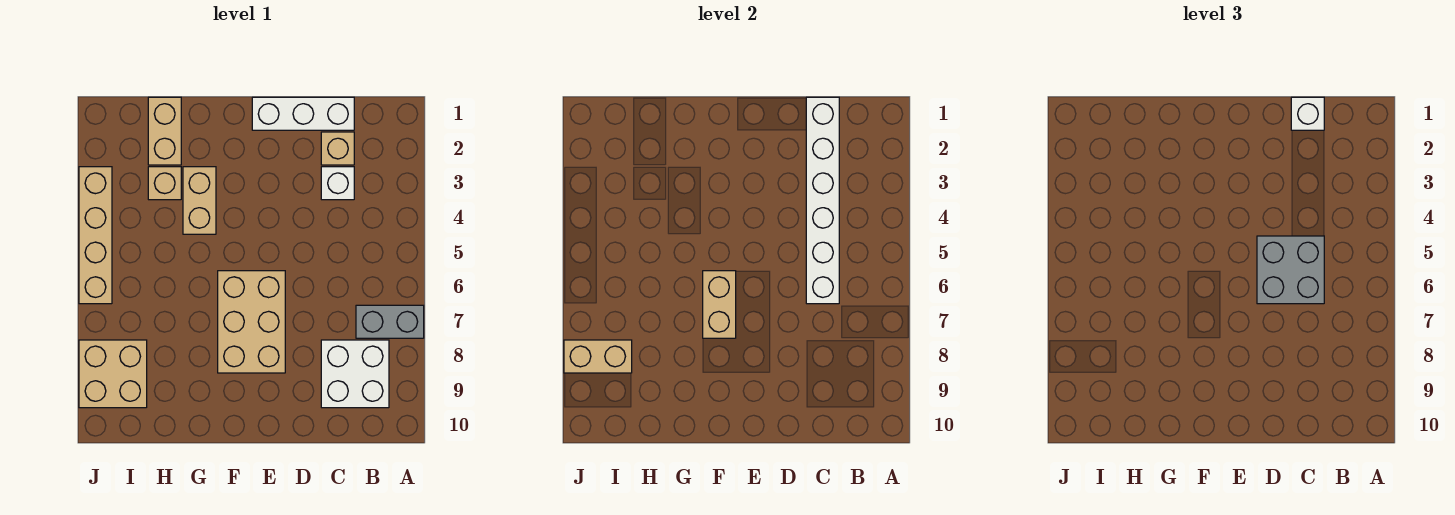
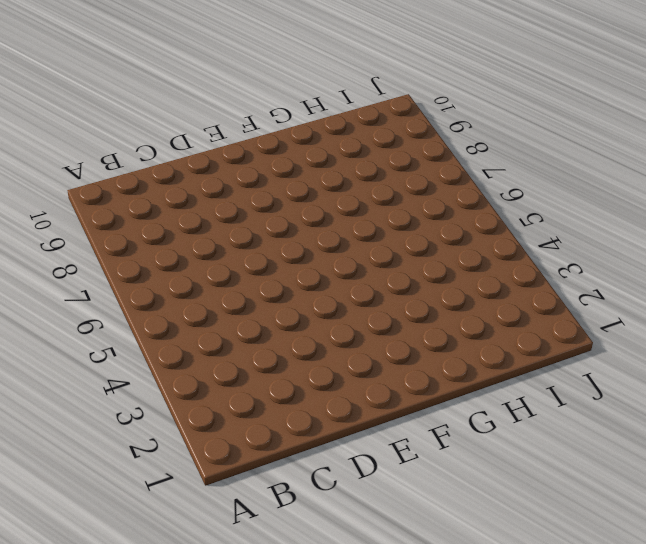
none -> grey brick A7:B7 level 1
none -> white brick B8:C9 level 1
none -> white brick C1:E1 level 1

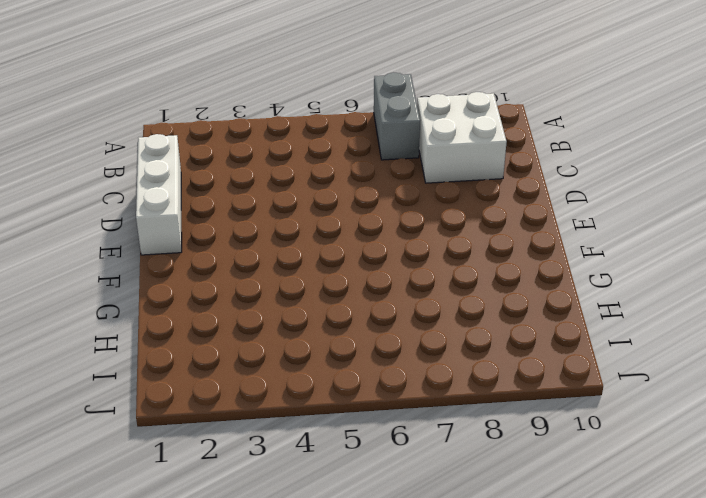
none -> tan brick C2 level 1
none -> white brick C3 level 1
none -> tan brick E6:F8 level 1

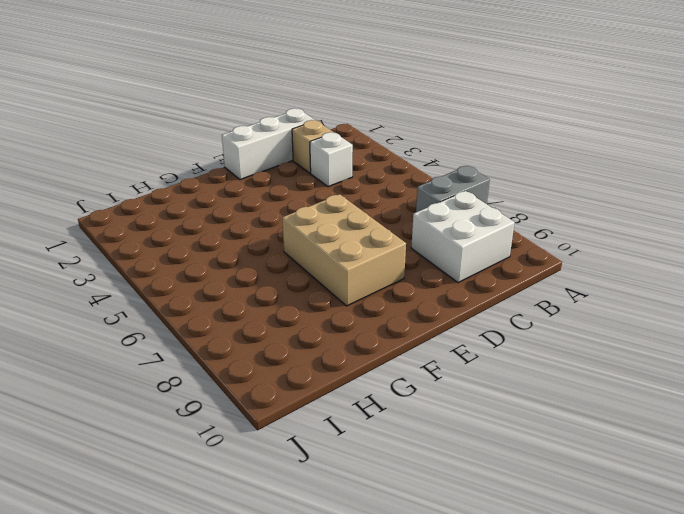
none -> tan brick G3:G4 level 1
none -> tan brick H1:H2 level 1
none -> tan brick H3 level 1

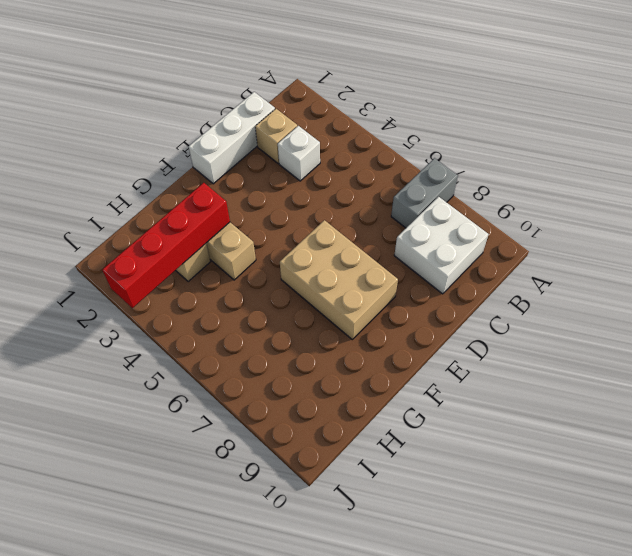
red brick G3:J3 level 2 -> none
none -> tan brick H1:H2 level 1
none -> tan brick I8:J9 level 1
none -> tan brick J3:J6 level 1

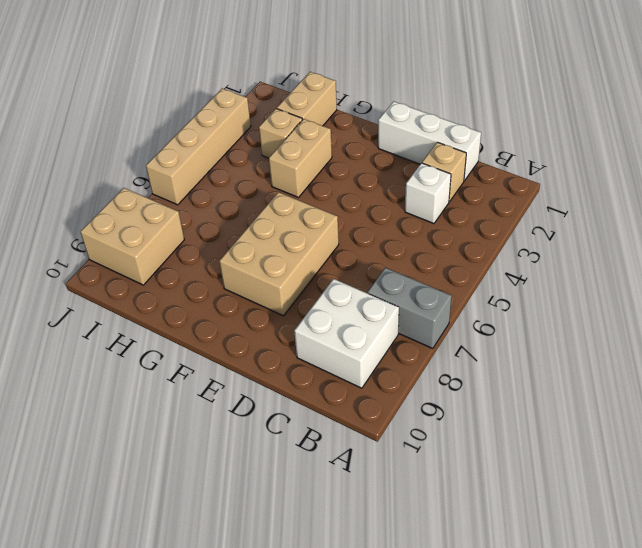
none -> white brick C1:C6 level 2
none -> tan brick F6:F7 level 2
none -> tan brick I8:J8 level 2

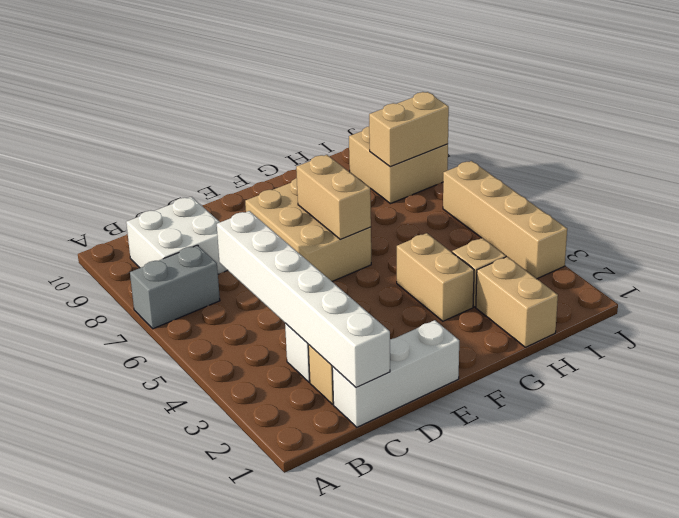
none -> white brick C1 level 3
none -> grey brick C5:D6 level 3

